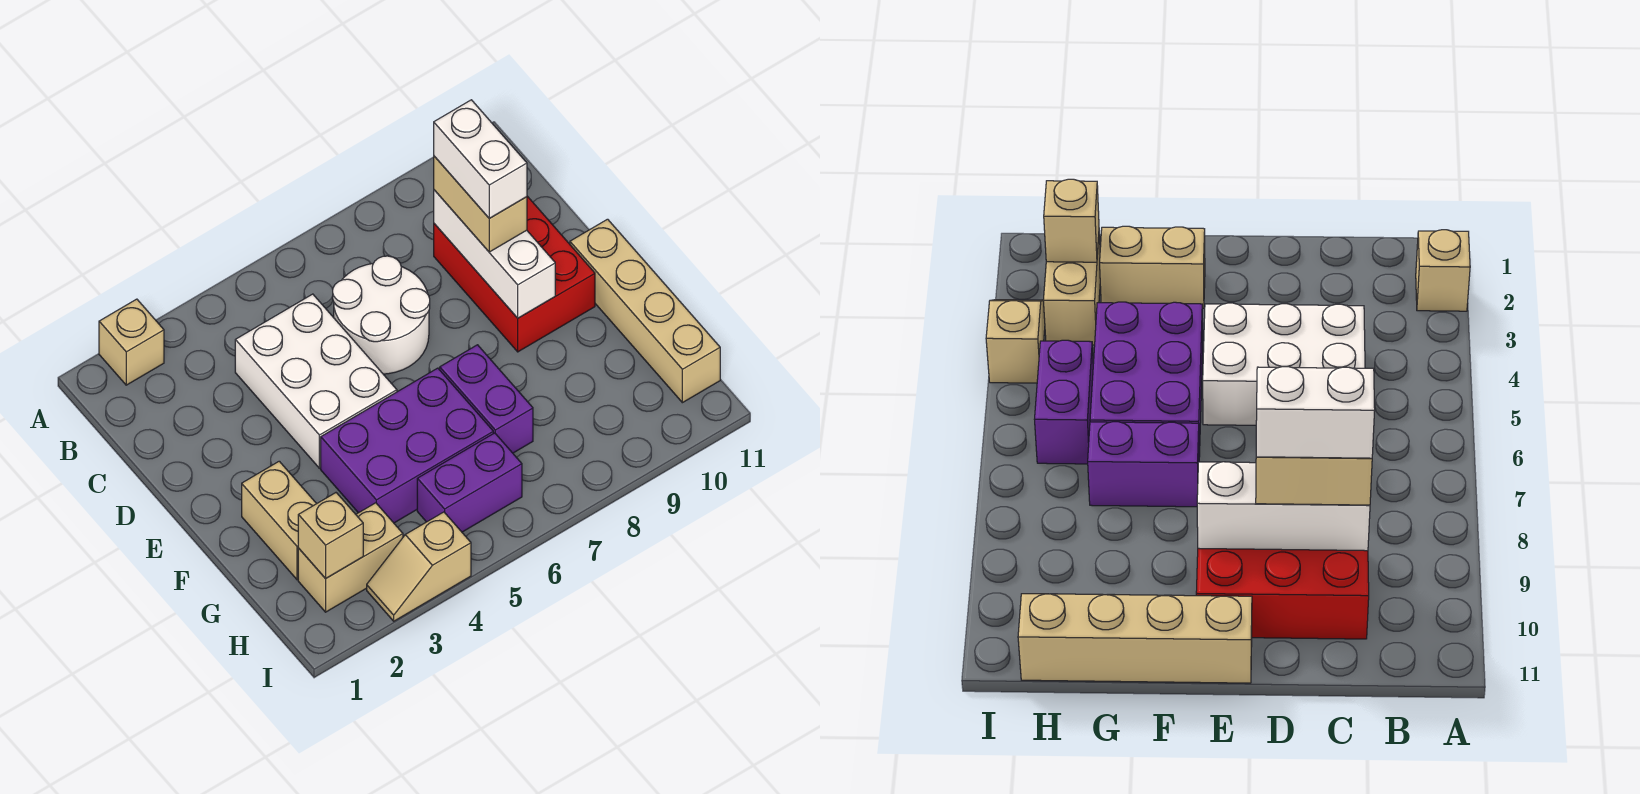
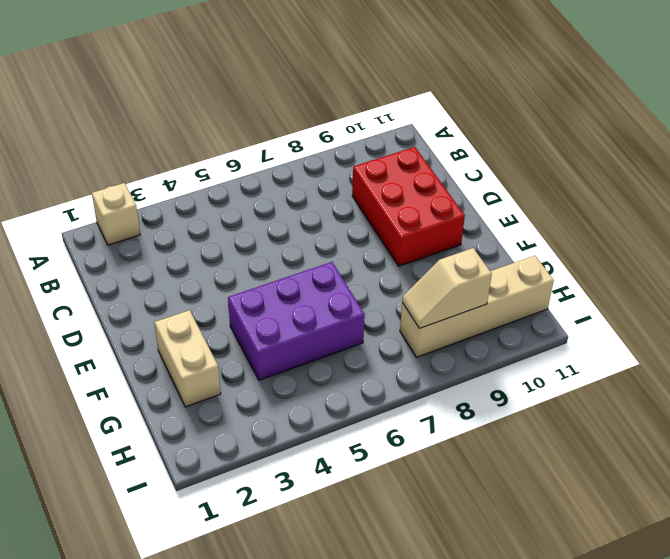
tan brick H8:H11 level 1 -> tan brick E11:H11 level 1
tan slope H8:H9 level 2 top 9 -> tan slope I3:I4 level 1 top 4
none -> white brick C4:E5 level 1
none -> white round brick C6:D7 level 1
none -> purple brick F7:G7 level 1

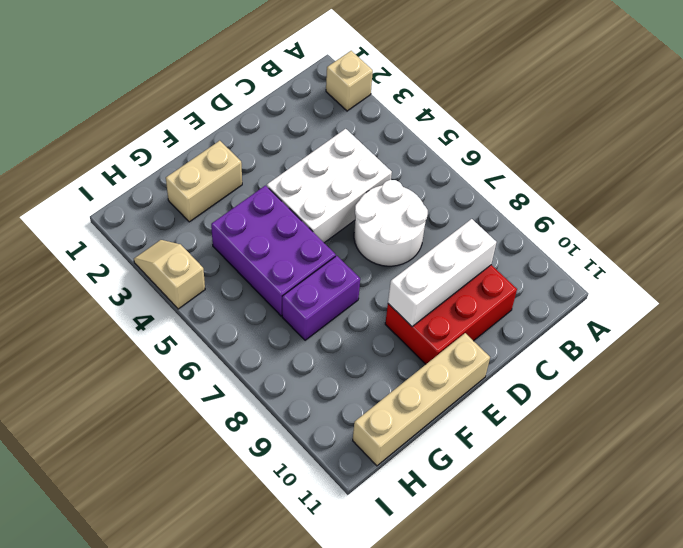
none -> tan brick H2:H3 level 1
none -> purple brick H5:H6 level 1
none -> tan brick H2 level 2

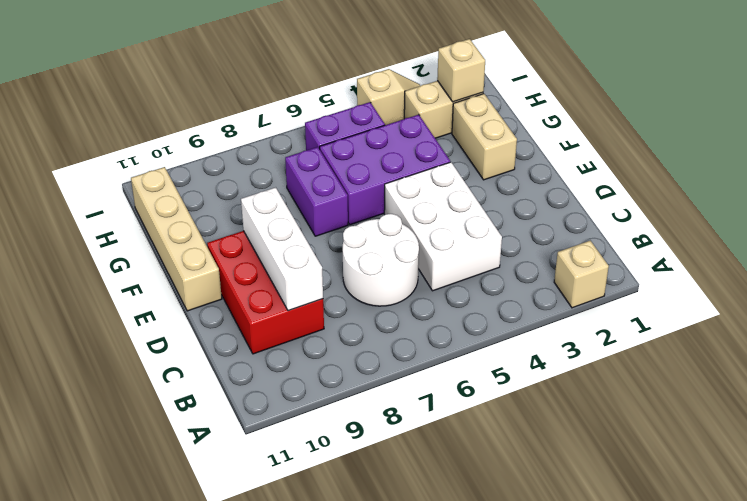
none -> tan brick C9:D9 level 3
none -> white brick C9:D9 level 4

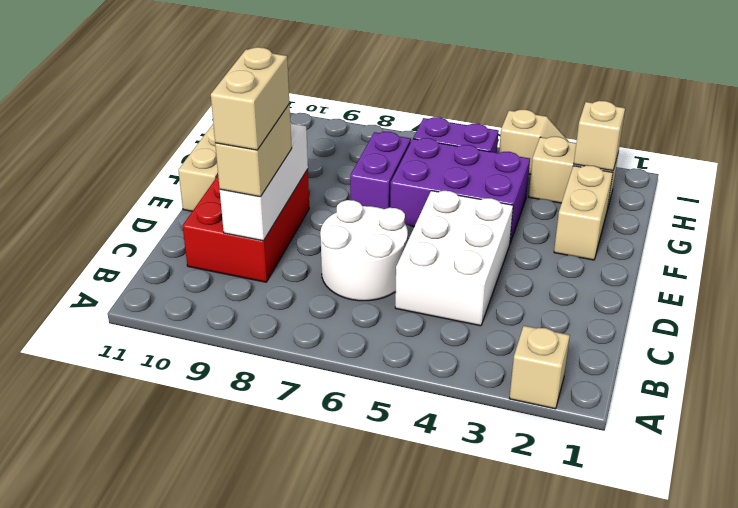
tan brick C9:D9 level 4 -> white brick C9:D9 level 4

